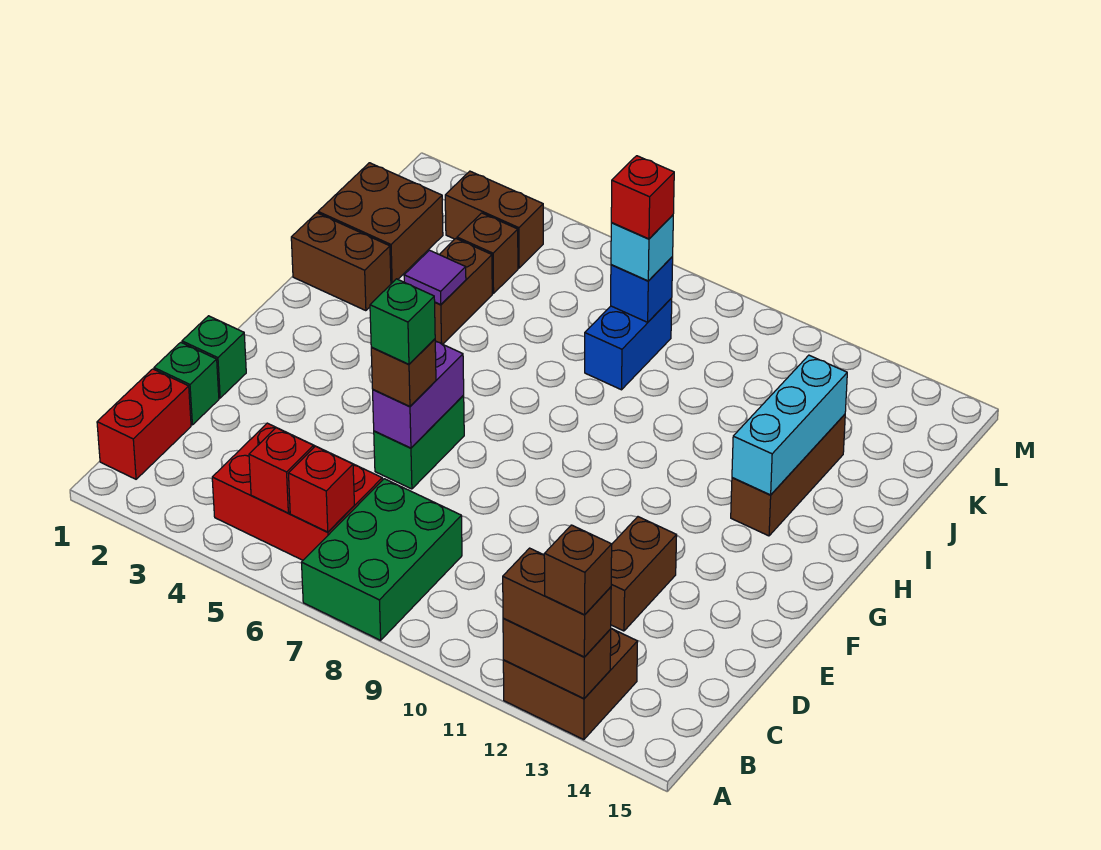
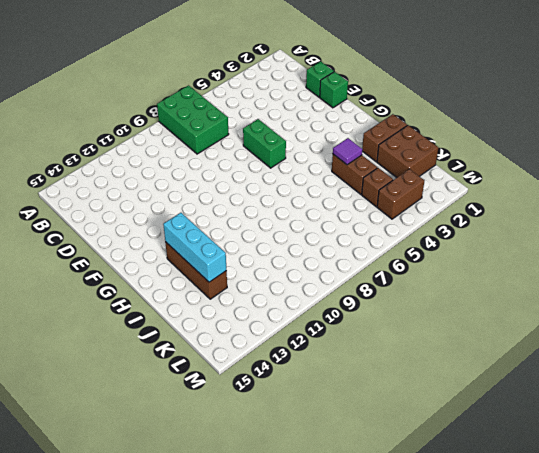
none -> brown brick A12:B13 level 1
none -> red brick B1:C1 level 1
none -> red brick B4:C6 level 1

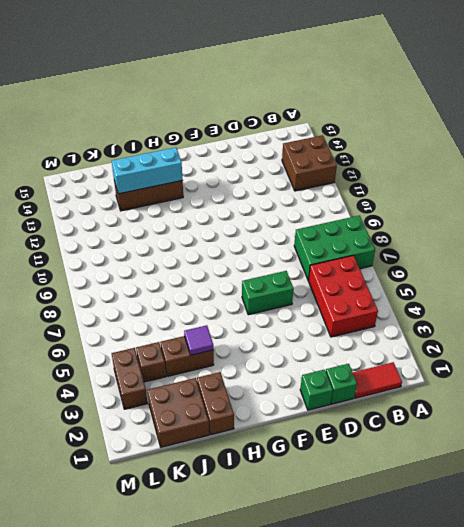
red tile B1:C1 level 1 -> red brick B1:C1 level 1
none -> brown brick D12:E12 level 1
none -> blue brick J8:K8 level 1
none -> brown brick A12:A13 level 2

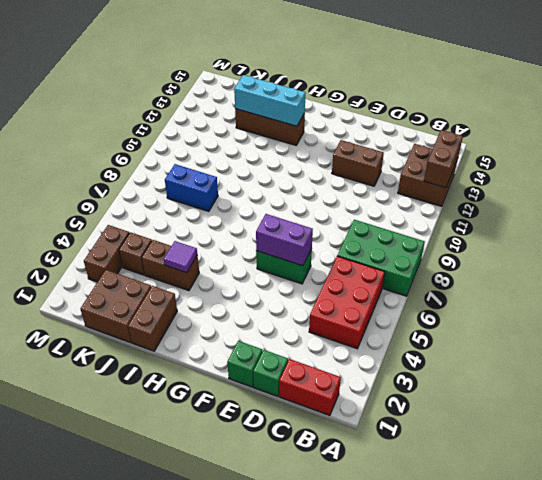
none -> red brick B5 level 2
none -> red brick B6 level 2
none -> blue brick K8 level 2

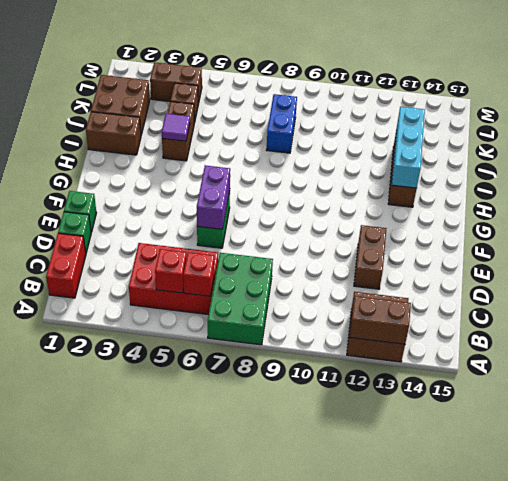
none -> blue brick K8 level 2
none -> brown brick A12:A13 level 3
none -> brown brick E6 level 3

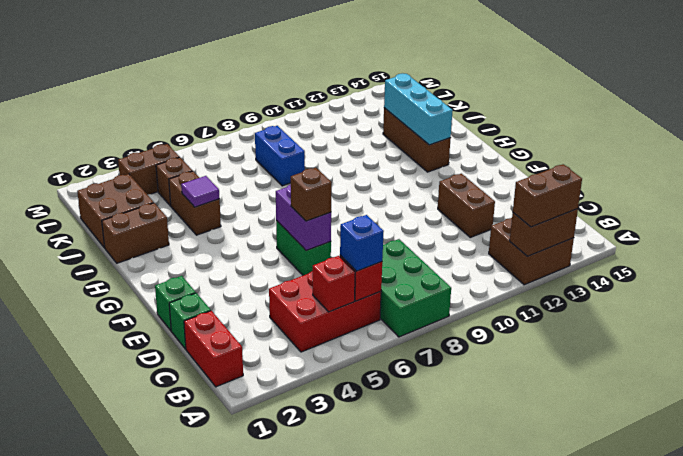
blue brick B6 level 3 -> blue brick K8 level 2
none -> cyan brick K8 level 3
none -> brown brick A13 level 4
none -> green brick E6 level 4

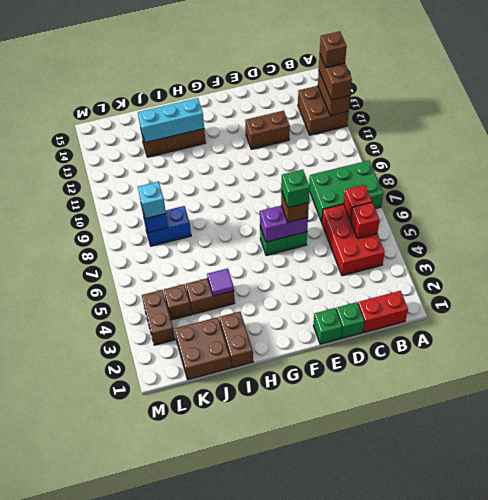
none -> red brick K8 level 4

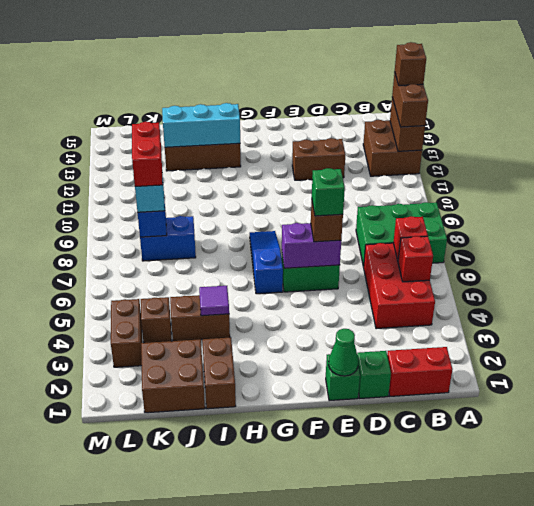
green cone E1 level 2 -> none
blue slope G6:G8 level 1 top 6 -> none
red brick K8:K9 level 4 -> red brick K8 level 4

